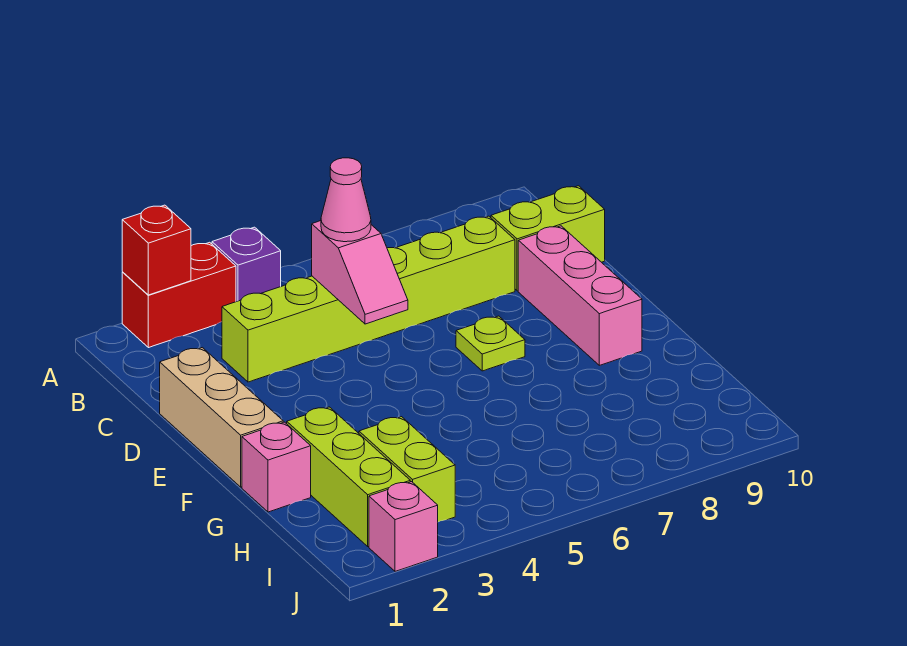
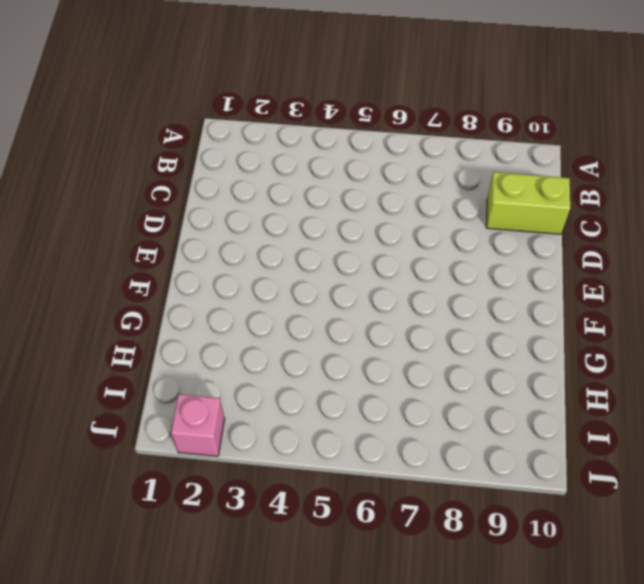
none -> red brick A2:A3 level 1
none -> purple brick A4 level 1
none -> lime brick C3:C8 level 1

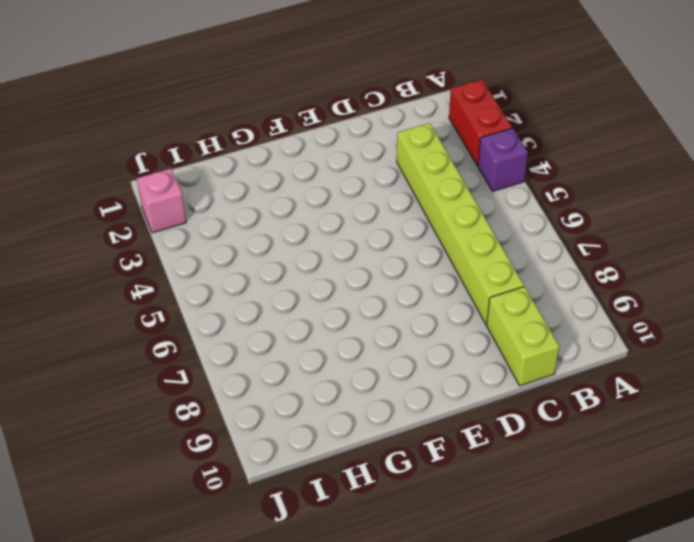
none -> tan brick D1:F1 level 1
none -> pink brick D9:F9 level 1
none -> lime plate E7 level 1

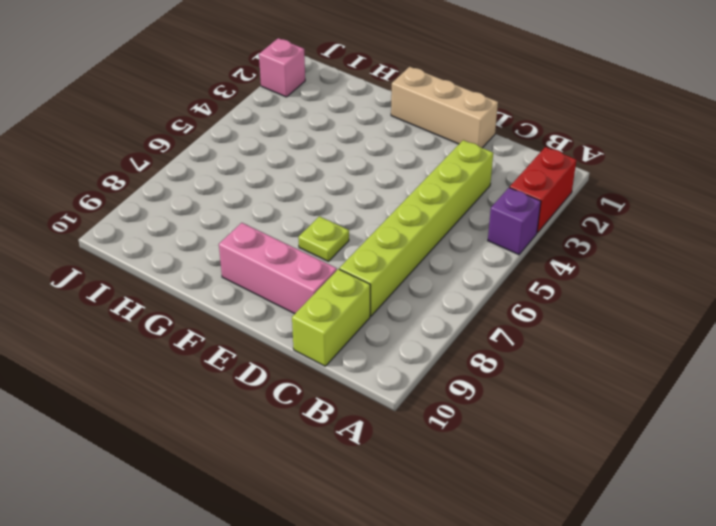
none -> pink brick G1 level 1
none -> lime brick G2:I2 level 1
none -> lime brick H3:I3 level 1

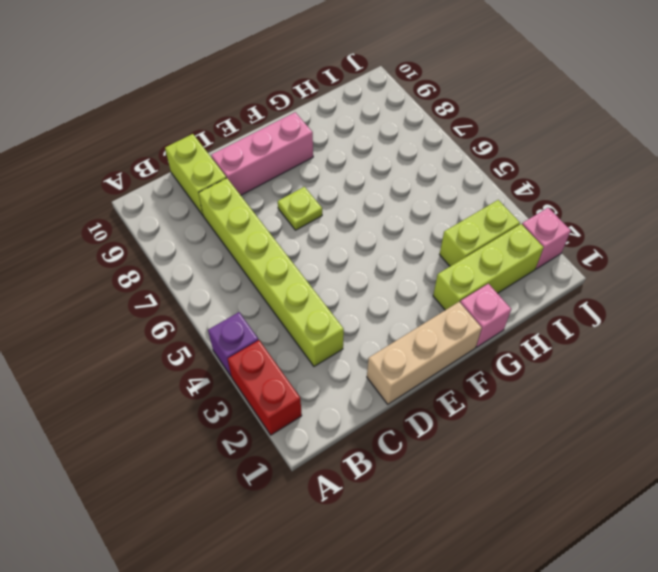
none -> red brick A2 level 2
none -> pink slope C5:D5 level 2 top C
none -> pink cone C5 level 3

